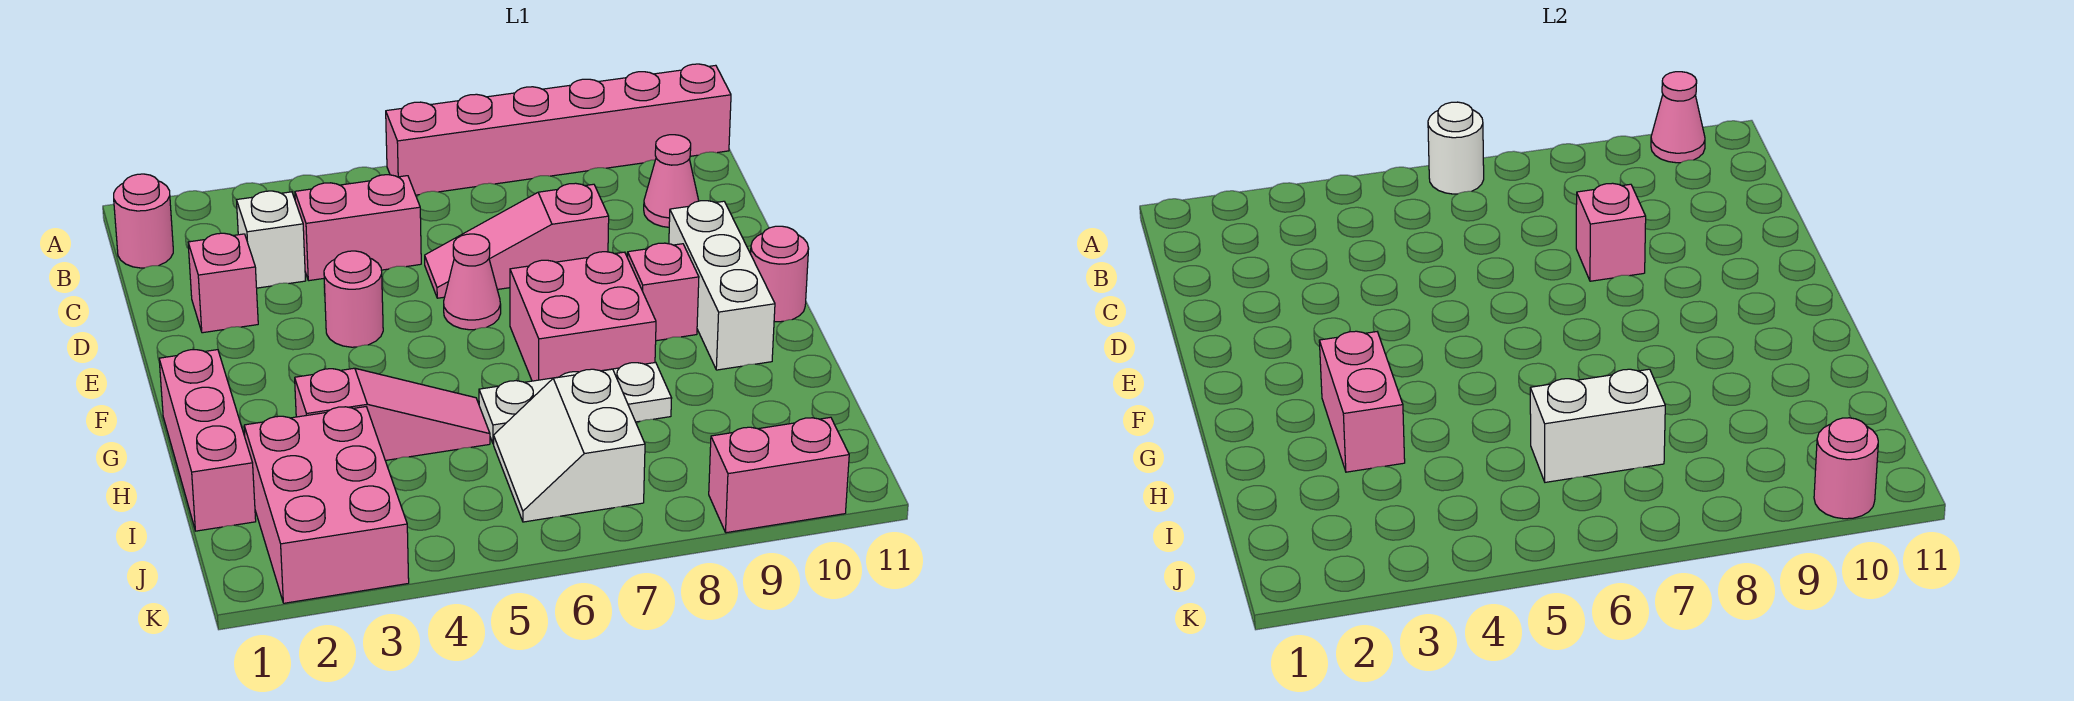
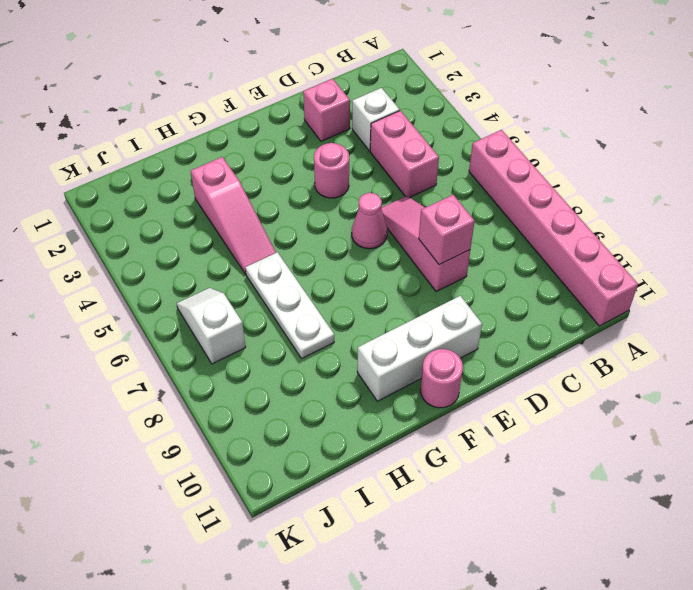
white slope J6:J7 level 1 top 7 -> white slope I6:J7 level 1 top 7
none -> pink round brick B1 level 1
none -> pink cone C10 level 1
none -> pink brick F7:G8 level 1

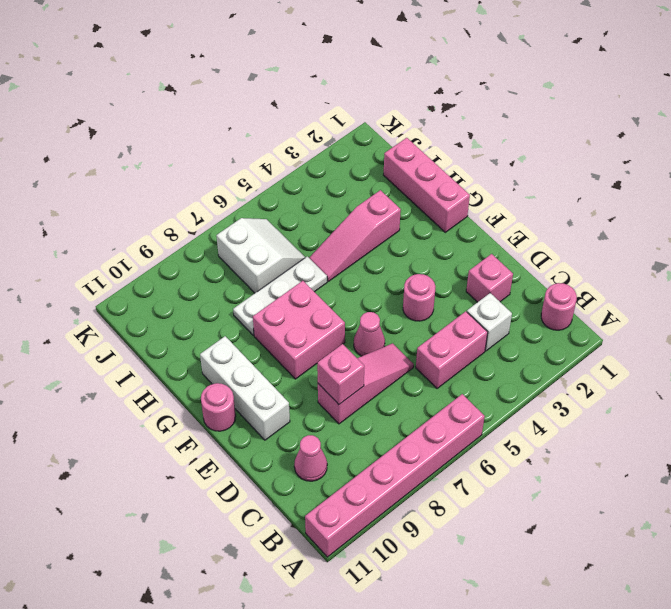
none -> pink brick F9 level 1
none -> pink brick I2:K3 level 1
none -> pink brick K9:K10 level 1

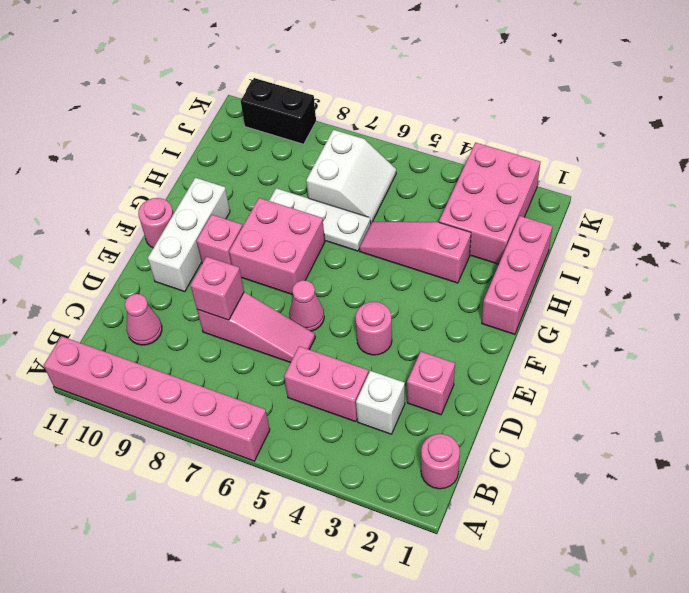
black brick K9:K10 level 1 -> pink brick K9:K10 level 1
none -> white round brick A6 level 2
none -> pink cone A10 level 2
none -> pink brick G3:H3 level 2

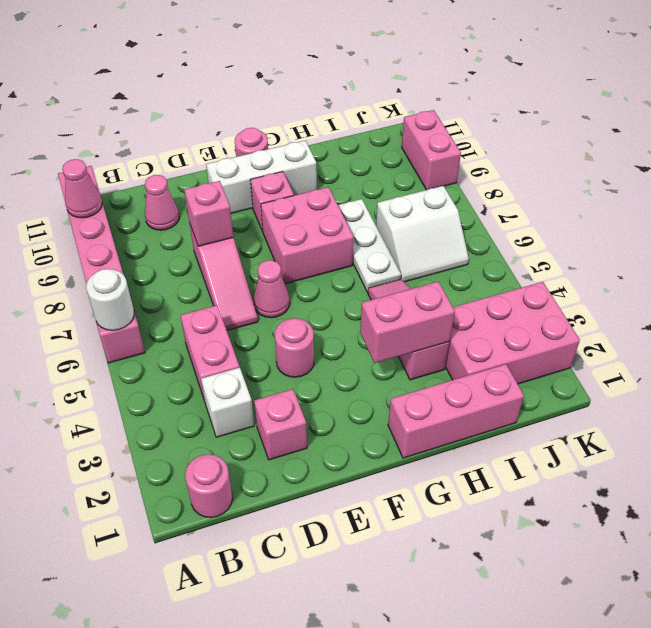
none -> white brick I6:I7 level 2
none -> pink round brick K10 level 2

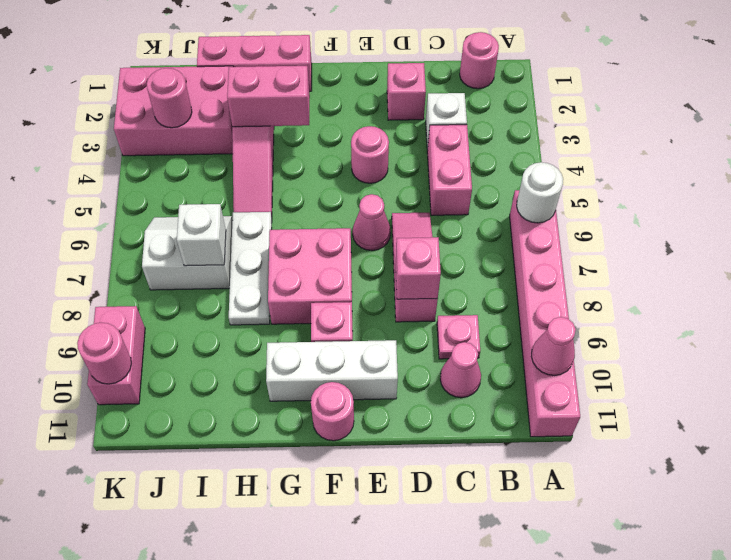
pink plate C9 level 1 -> none
white brick I7 level 2 -> white brick I6:I7 level 2
pink round brick J3 level 2 -> none

